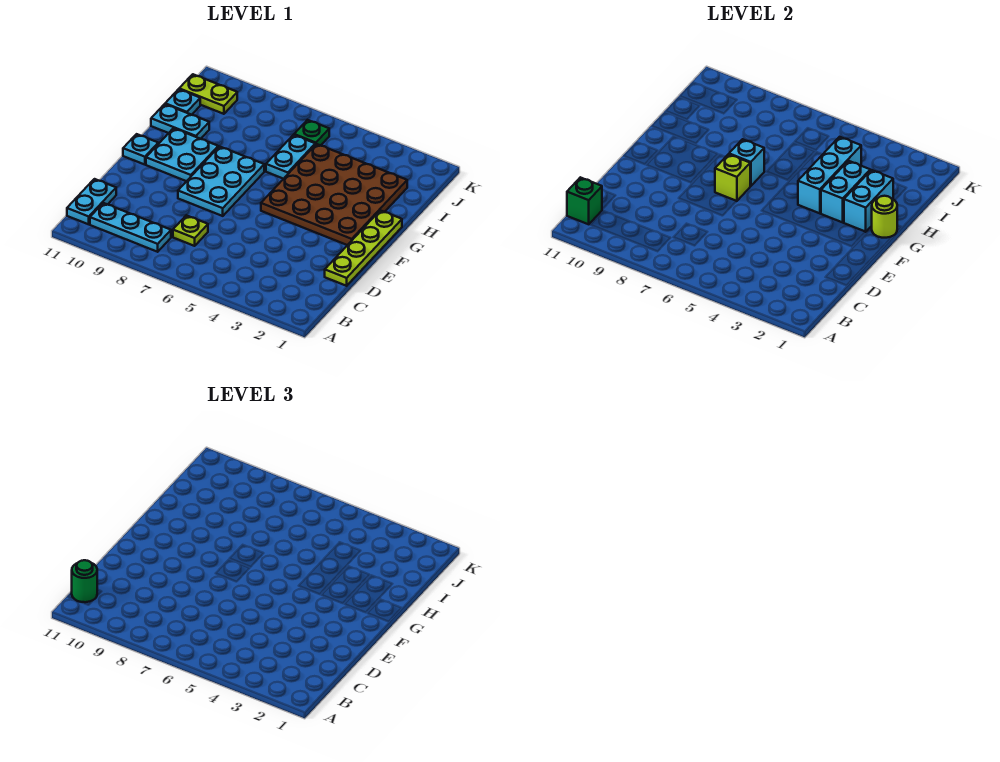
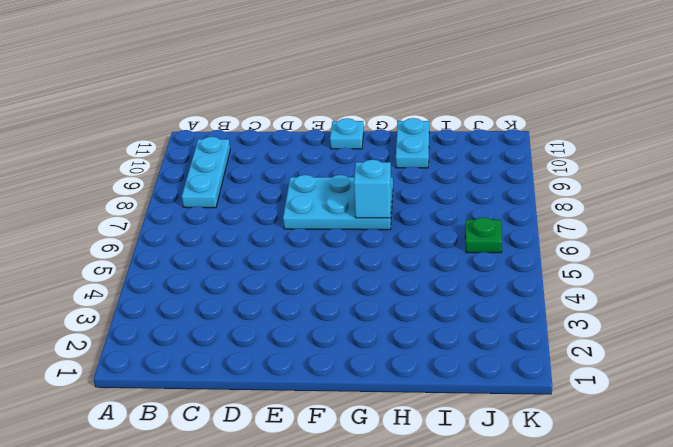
none -> cyan plate B11:C11 level 1
none -> lime plate C7 level 1
none -> lime plate D1:G1 level 1

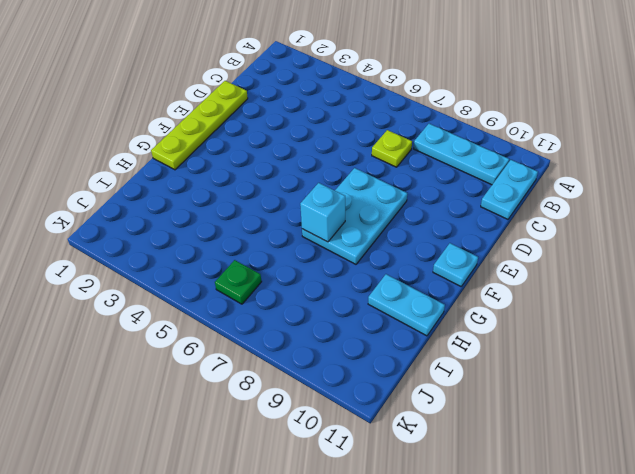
none -> brown plate F2:I5 level 1
none -> cyan plate F9:G10 level 1
none -> cyan plate H6:I6 level 1

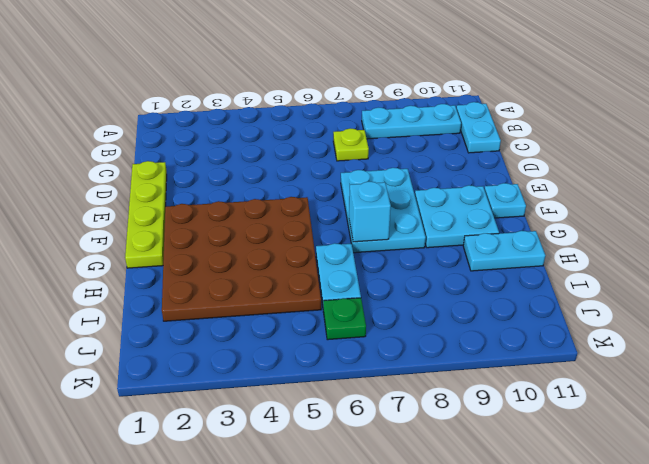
none -> cyan plate I11 level 1
none -> lime plate J10:J11 level 1
none -> green brick B11 level 2

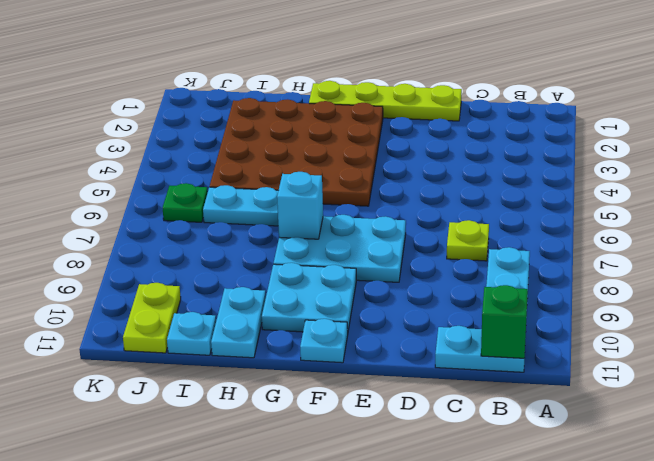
none -> lime brick F7 level 2
none -> lime round brick G1 level 2
none -> cyan brick G2:H2 level 2

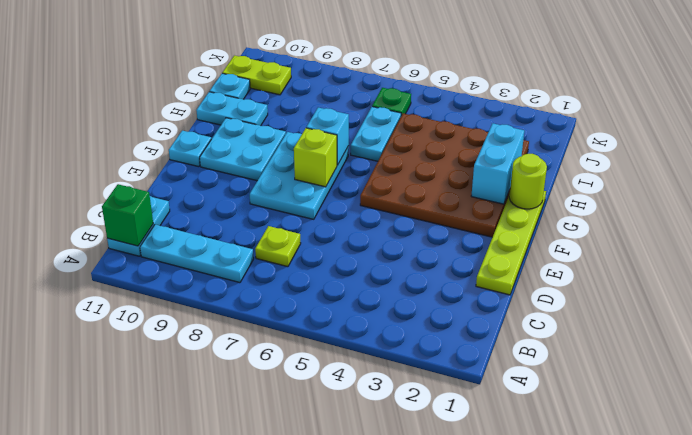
none -> cyan brick G3:H3 level 2
none -> cyan brick G4:I4 level 2
none -> green round brick B11 level 3

